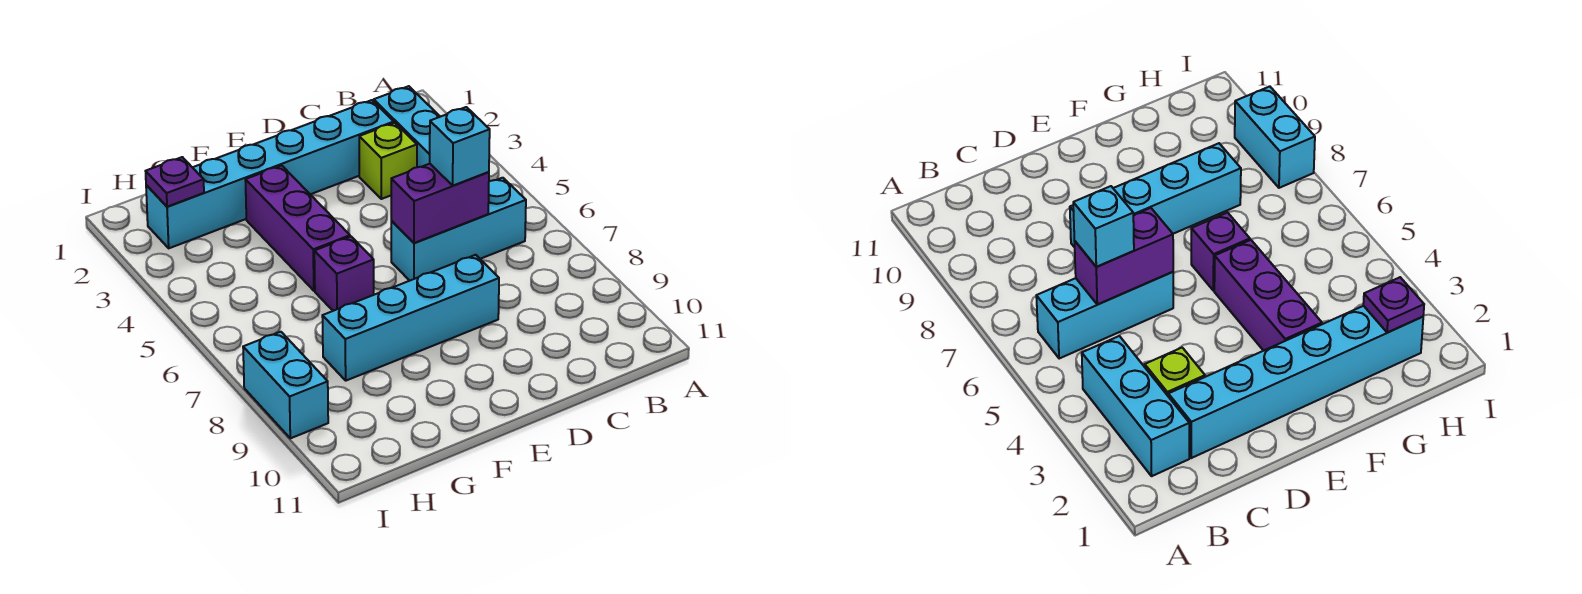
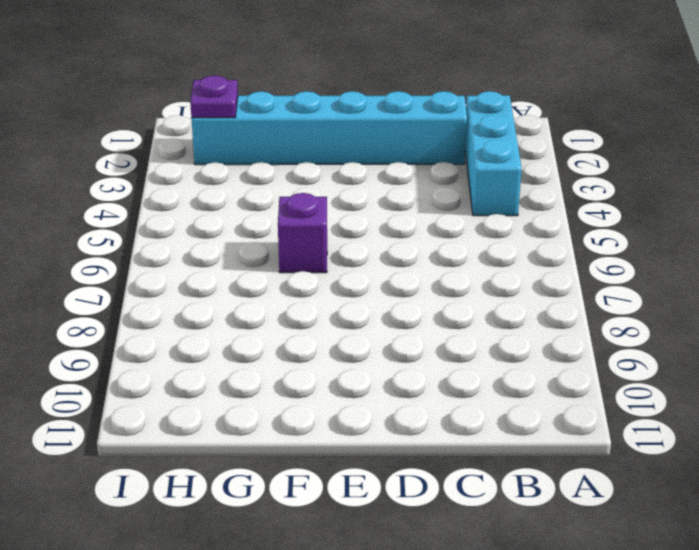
none -> cyan brick B6:D6 level 1
none -> lime brick C3 level 1

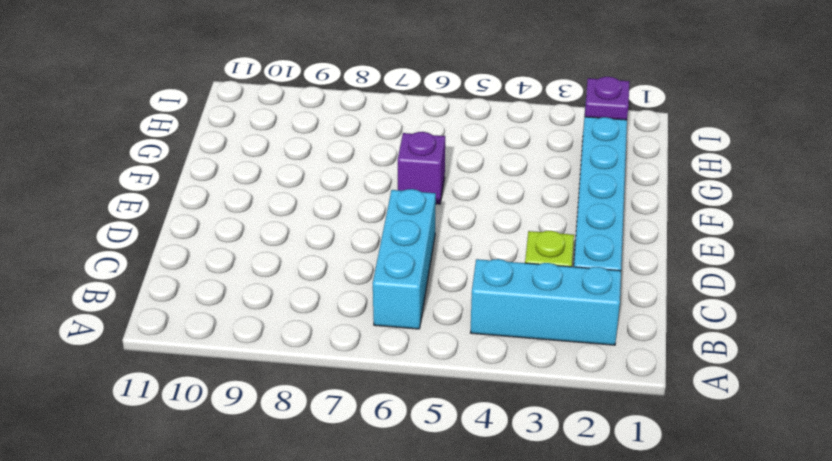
none -> cyan brick D8:G8 level 1
none -> purple brick F3:F5 level 1

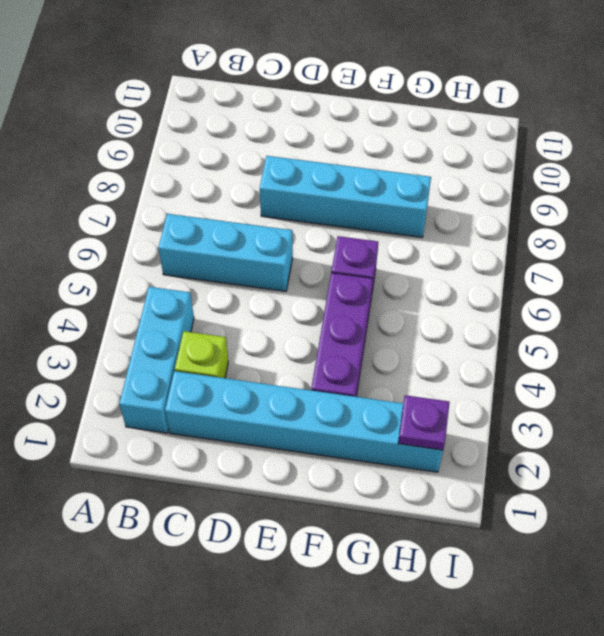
none -> cyan brick I8:I9 level 1
none -> purple brick C6:D6 level 2

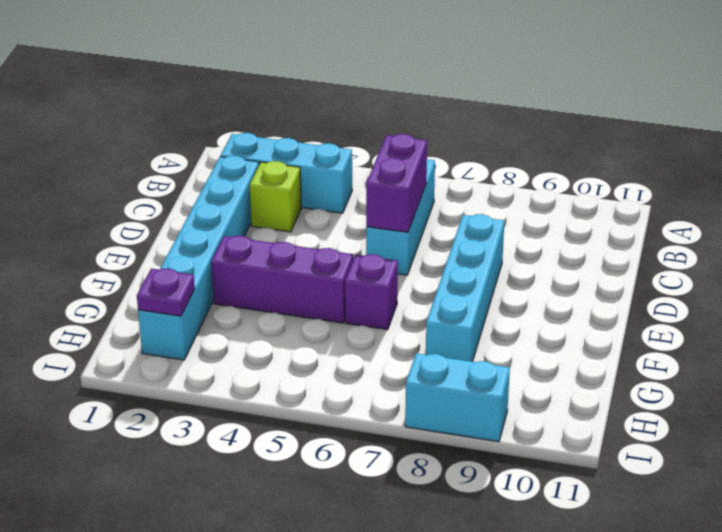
none -> cyan brick C6 level 3

